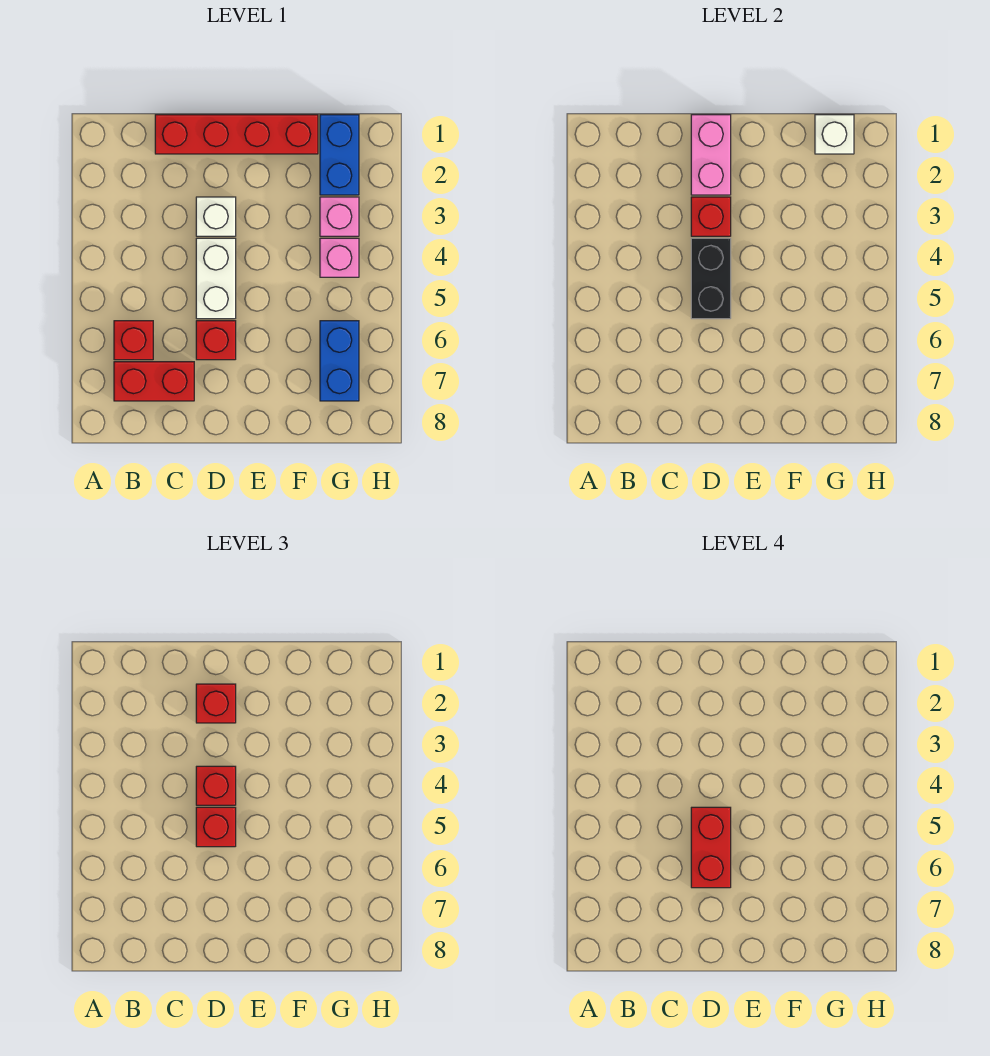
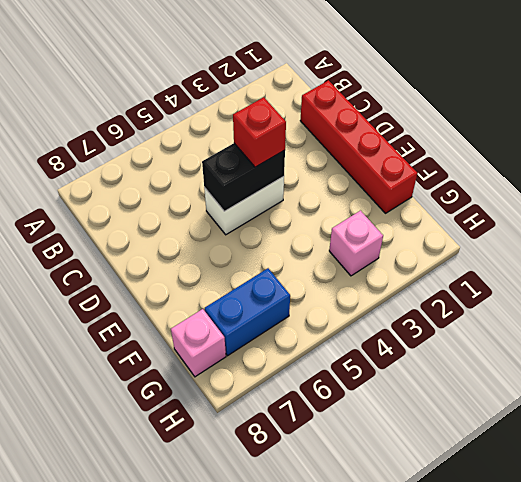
pink brick G8 level 1 -> pink brick G4 level 1
none -> red brick B6 level 1
none -> red brick B7:C7 level 1
none -> white brick D3 level 1

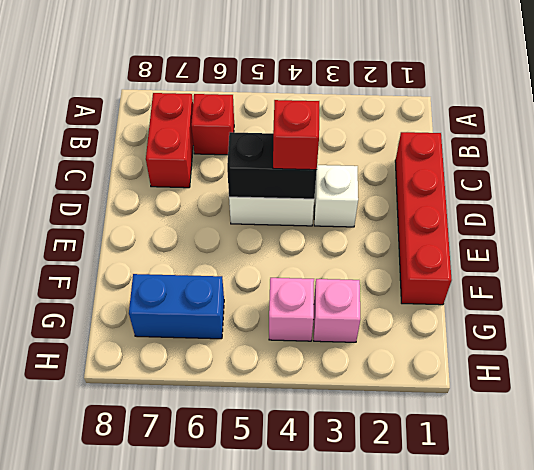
none -> red brick D6 level 1
none -> blue brick G1:G2 level 1
none -> pink brick D1:D2 level 2

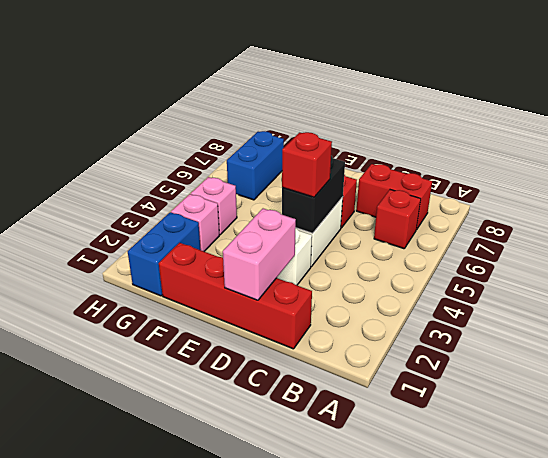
none -> red brick D3 level 2
none -> white brick G1 level 2
none -> red brick D2 level 3

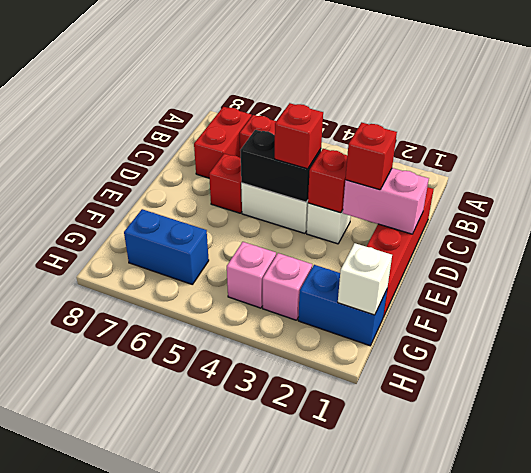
none -> red brick D5 level 3
none -> red brick D5:D6 level 4

